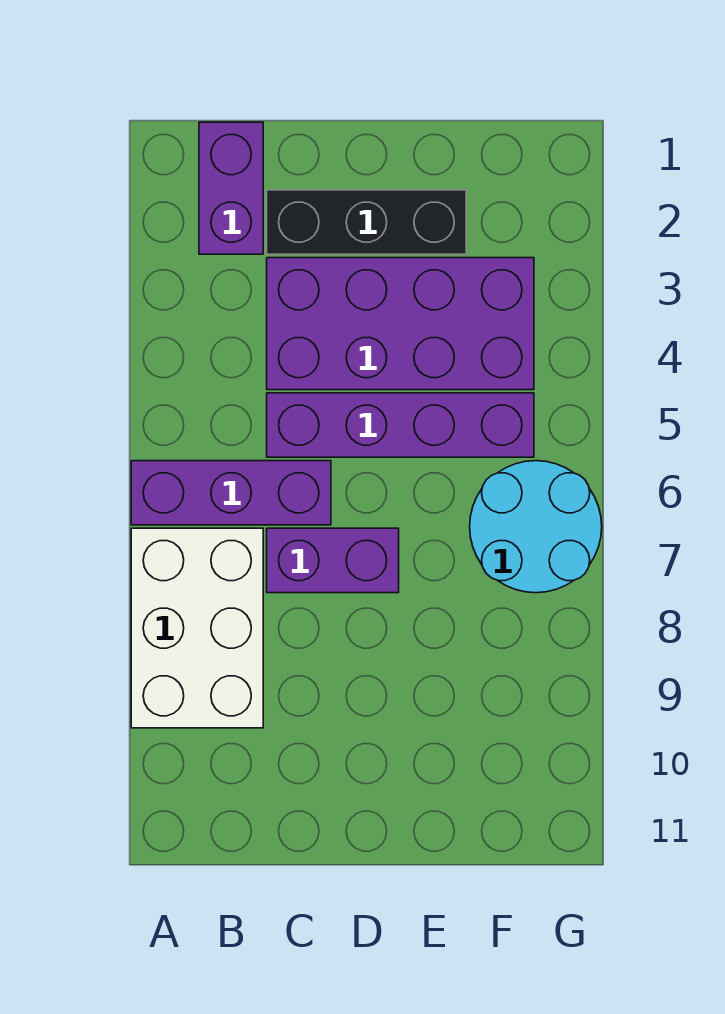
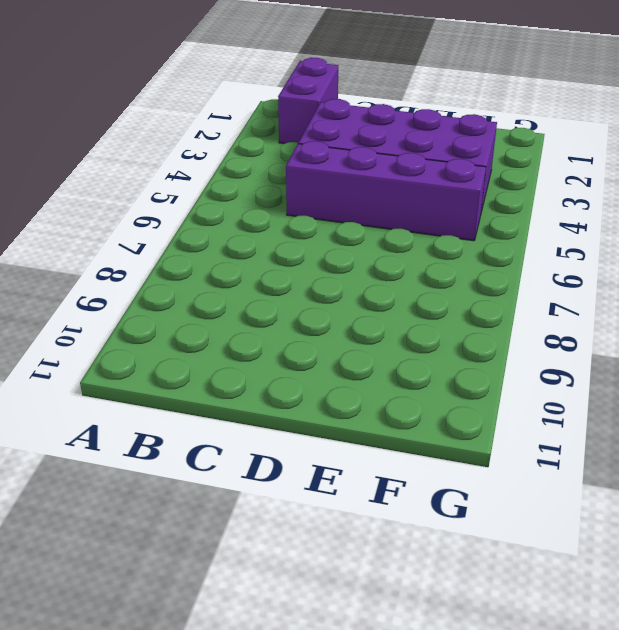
none -> purple brick A6:C6 level 1
none -> white brick A7:B9 level 1

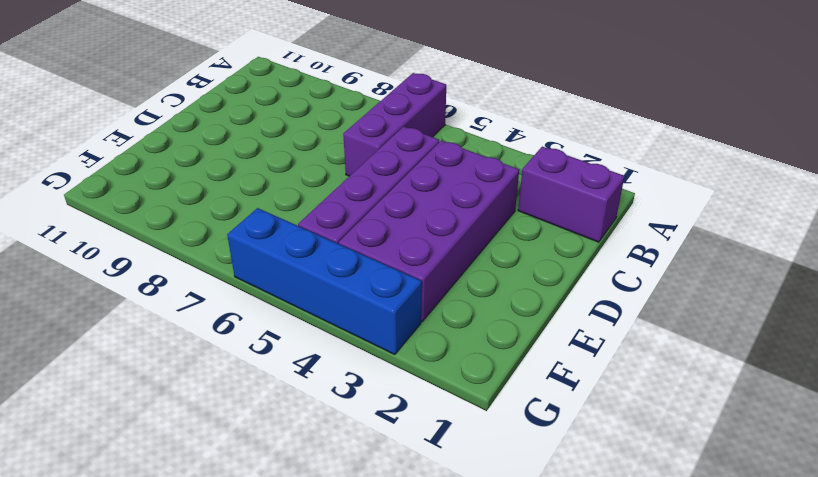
blue brick G3:G6 level 1 -> cyan round brick F6:G7 level 1
none -> white brick A7:B9 level 1
none -> black brick C2:E2 level 1

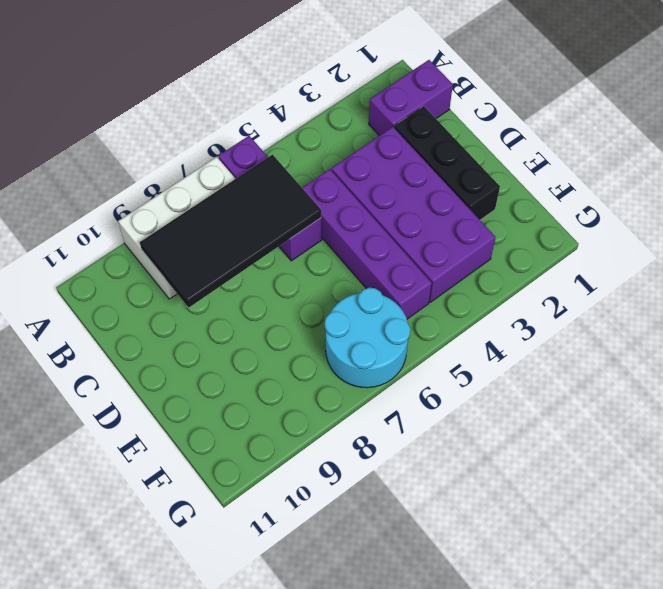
black tile B6:C9 level 2 -> none
none -> purple brick C7:D7 level 1

